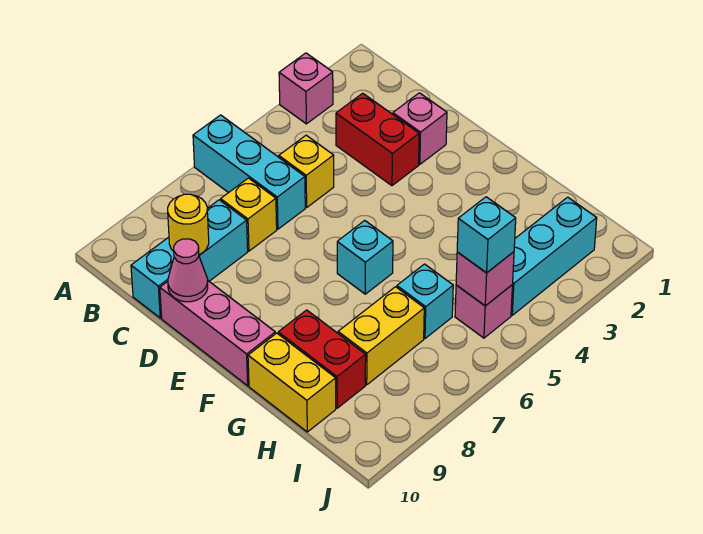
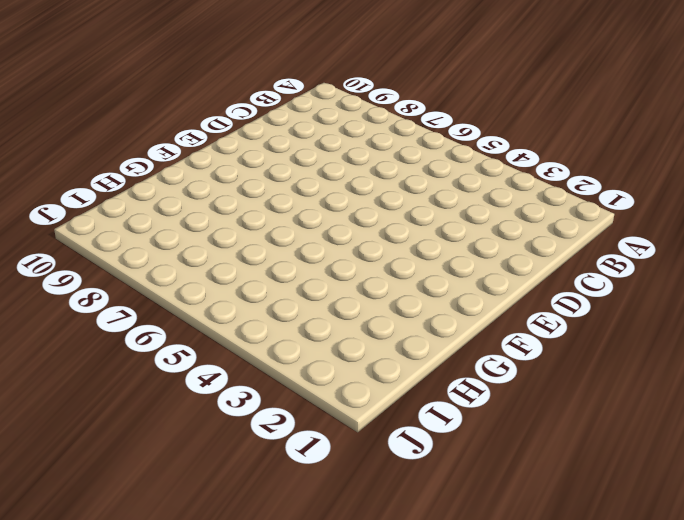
none -> pink brick A3 level 1
none -> cyan brick A6:C6 level 1
none -> red brick C3:D3 level 1

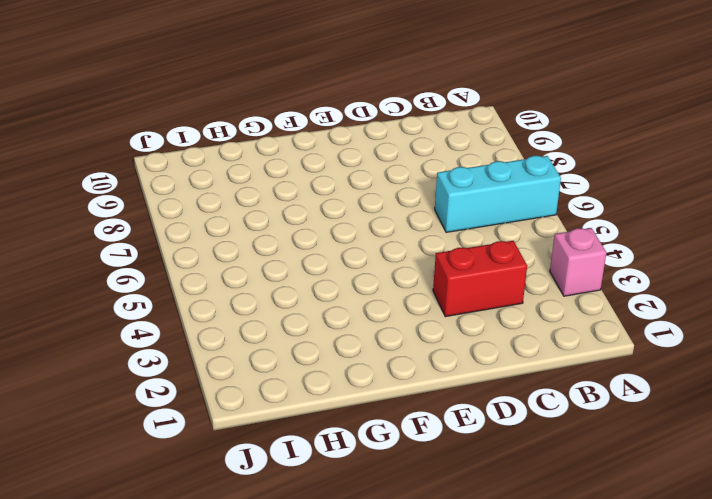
none -> yellow brick C5 level 1
none -> yellow brick C7 level 1
none -> cyan brick C8:C10 level 1

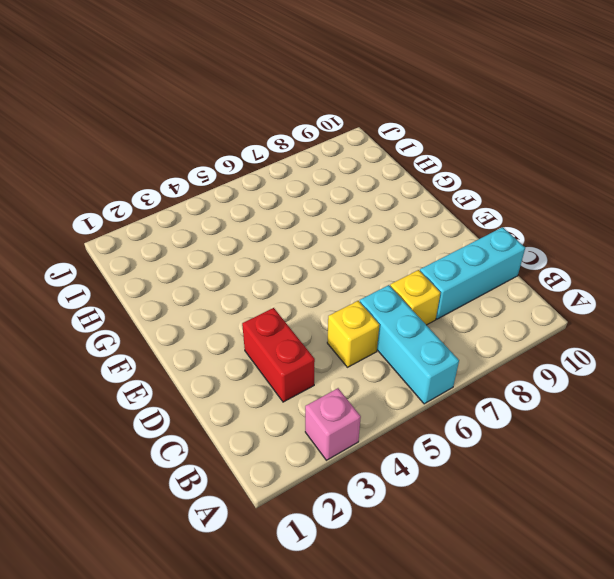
none -> pink brick D2 level 1
none -> pink brick D10:F10 level 1
none -> cyan brick F6 level 1

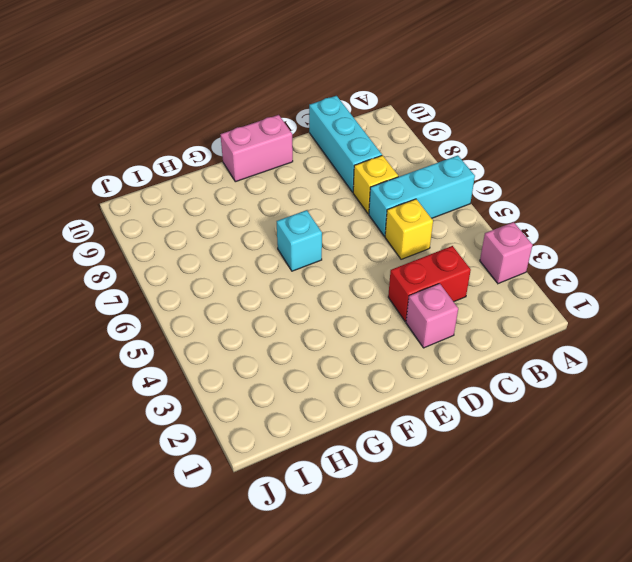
pink brick E10:F10 level 1 -> pink brick D10:F10 level 1
none -> red brick G9:H9 level 1
none -> yellow brick G10:H10 level 1
none -> cyan brick H6 level 1

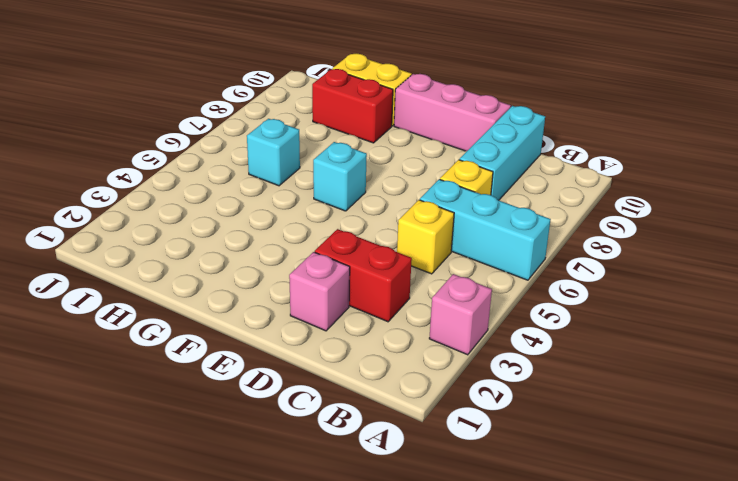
none -> yellow brick H7:H8 level 1
none -> cyan brick I2:I4 level 1
none -> pink brick I5 level 1

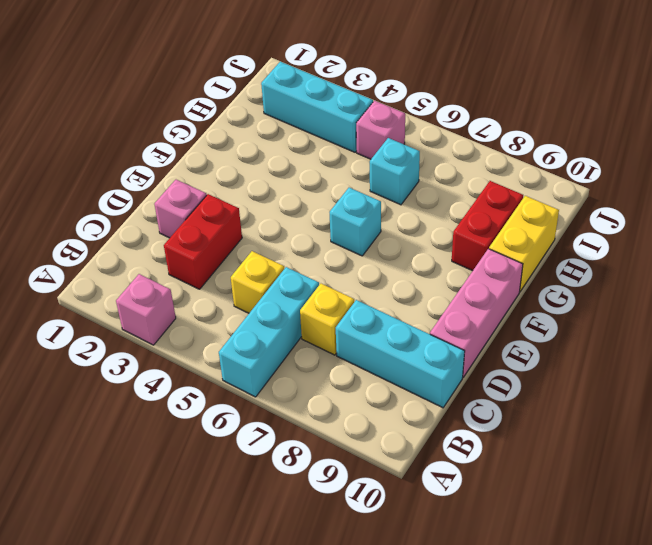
none -> yellow brick H7:H8 level 1
none -> yellow round brick C9 level 2
none -> pink cone D10 level 2

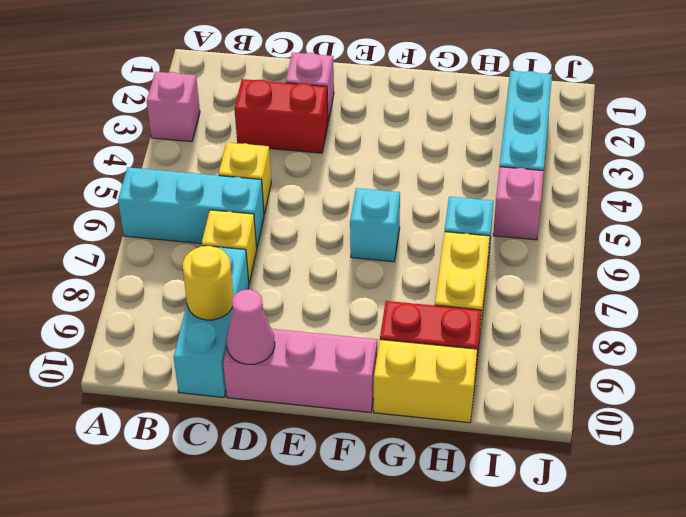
none -> pink brick I5 level 2
none -> cyan brick I5 level 3

